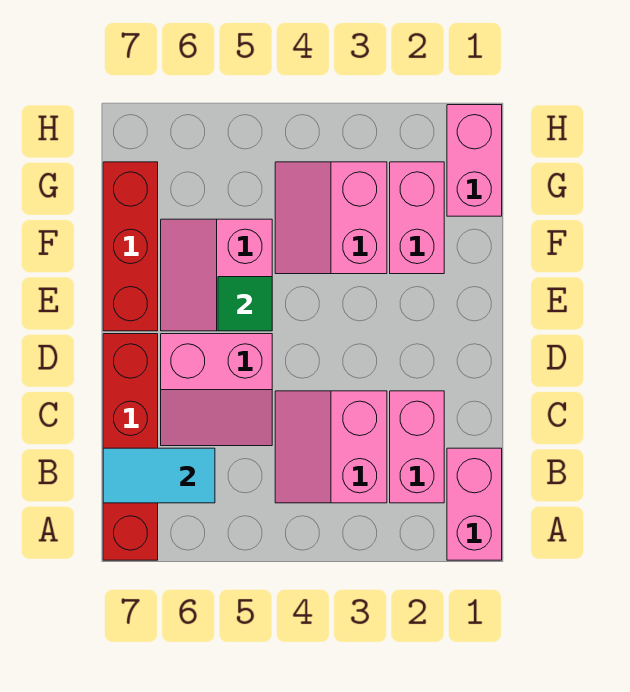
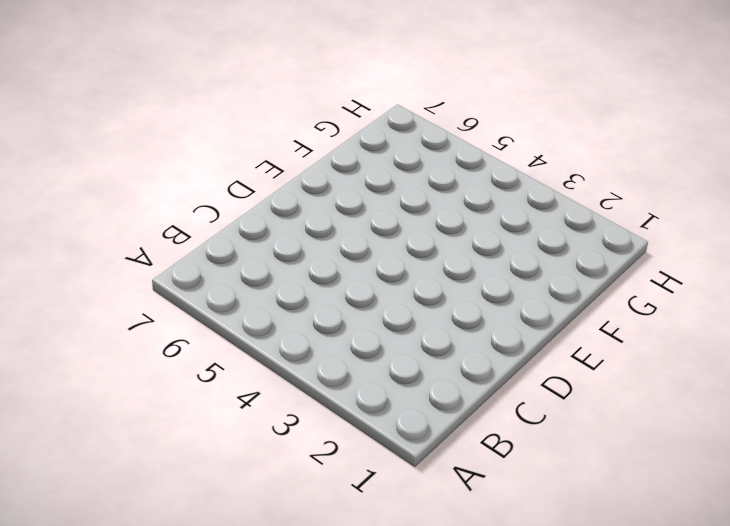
none -> pink brick A1:B1 level 1
none -> red brick A7:D7 level 1
none -> pink brick B2:C2 level 1

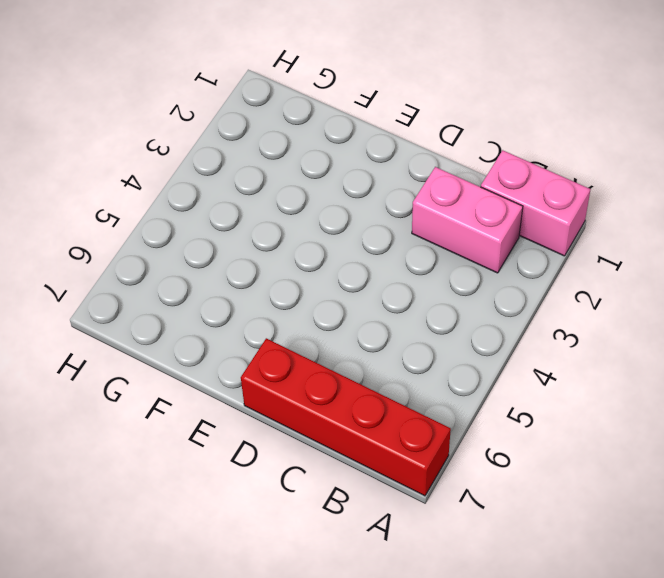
none -> pink slope B3:C4 level 1 top 3
none -> pink slope C5:D6 level 1 top D
none -> pink slope E5:F6 level 1 top 5

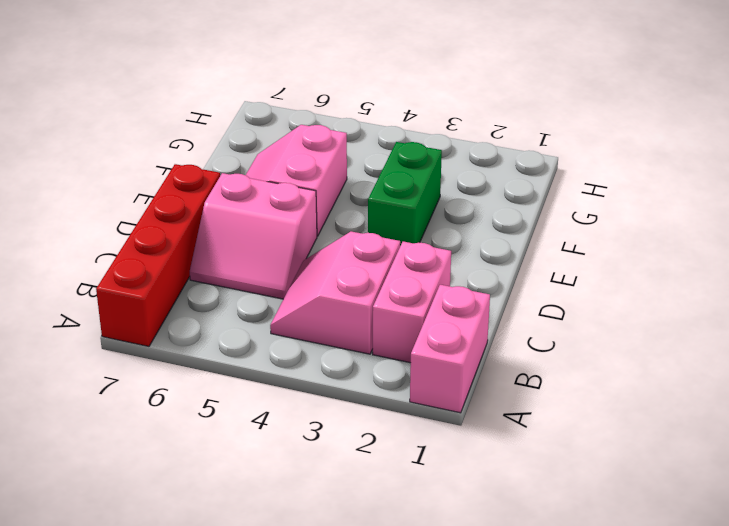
green brick E3:F3 level 1 -> pink slope F3:G4 level 1 top 3
none -> red brick E7:G7 level 1
none -> pink brick F2:G2 level 1
none -> pink brick G1:H1 level 1

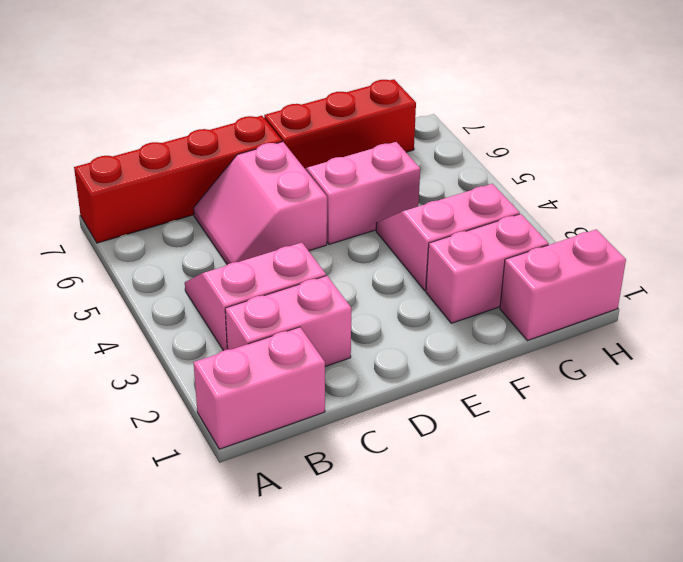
none -> cyan tile B6:B7 level 2
none -> green tile E5 level 2

